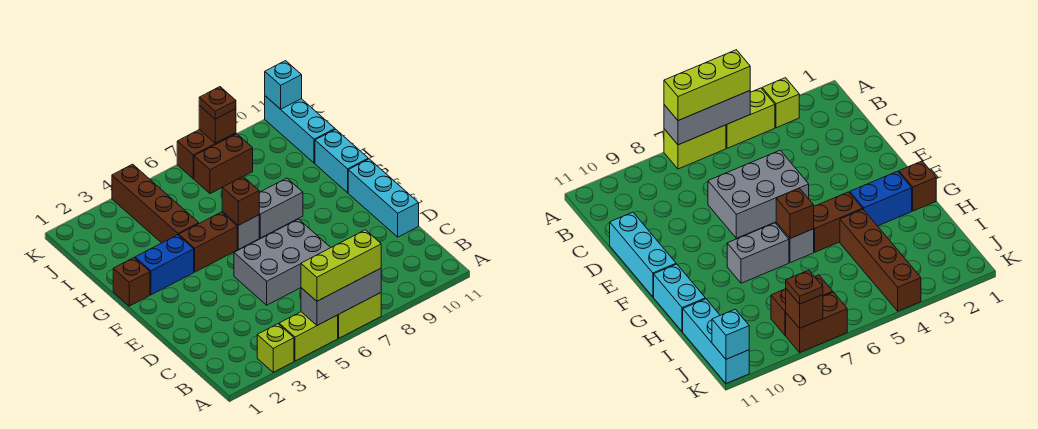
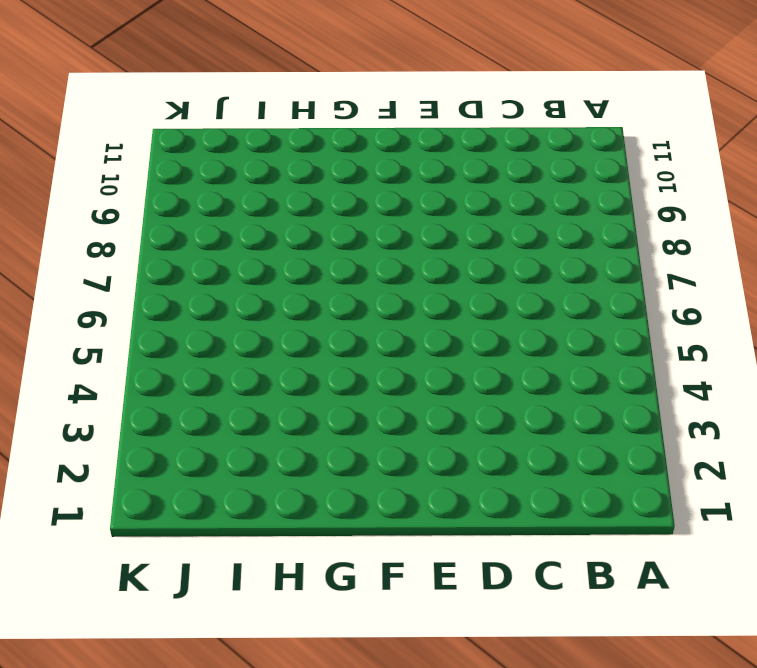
none -> lime brick A3 level 1
none -> lime brick A4:A5 level 1
none -> lime brick A6:A7 level 1

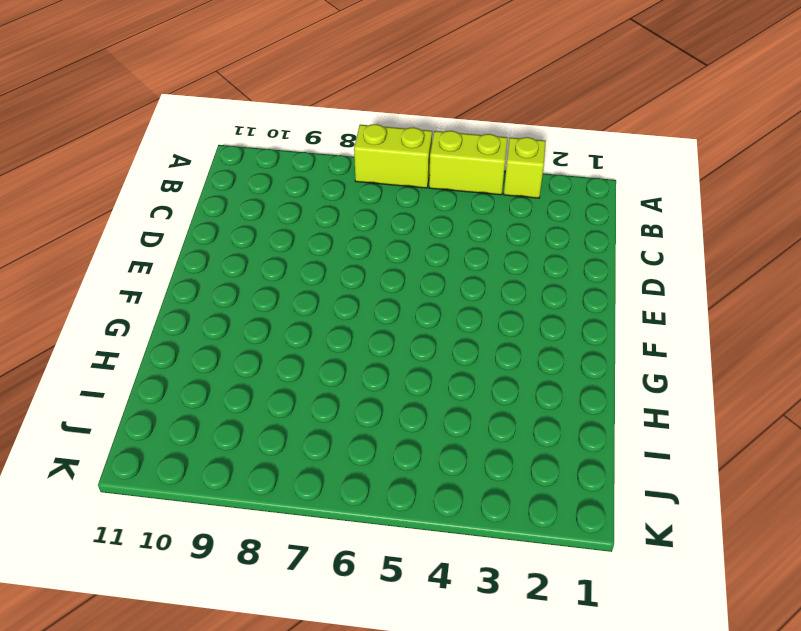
none -> grey brick D5:E7 level 1
none -> cyan brick D11:F11 level 1
none -> brown brick G1 level 1

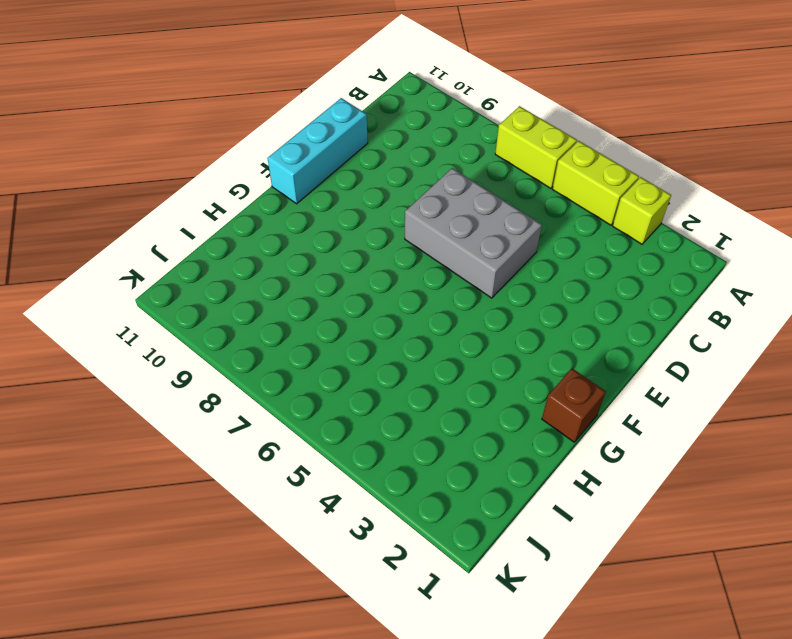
none -> blue brick G2:G3 level 1
none -> brown brick G4:G5 level 1
none -> grey brick G6 level 1

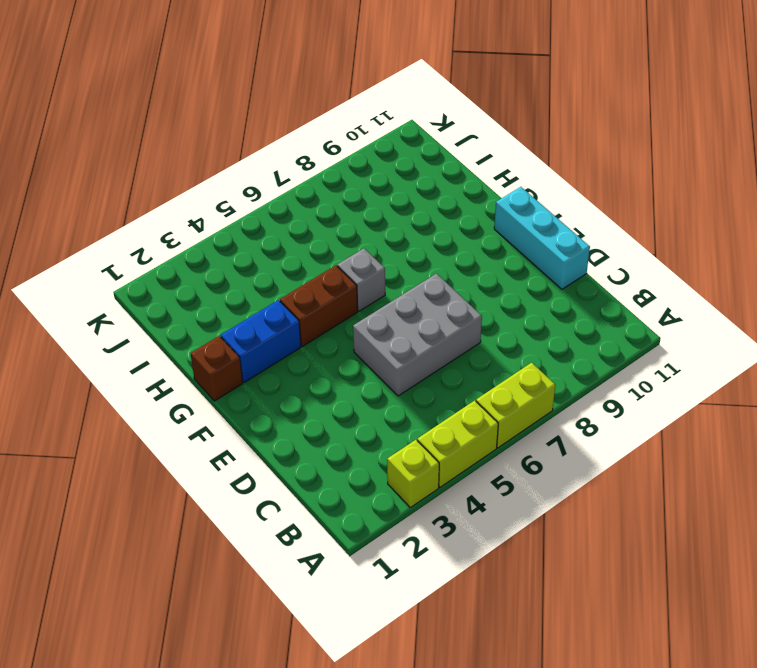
none -> grey brick G7:G8 level 1
none -> cyan brick G11:H11 level 1
none -> brown brick H4:K4 level 1

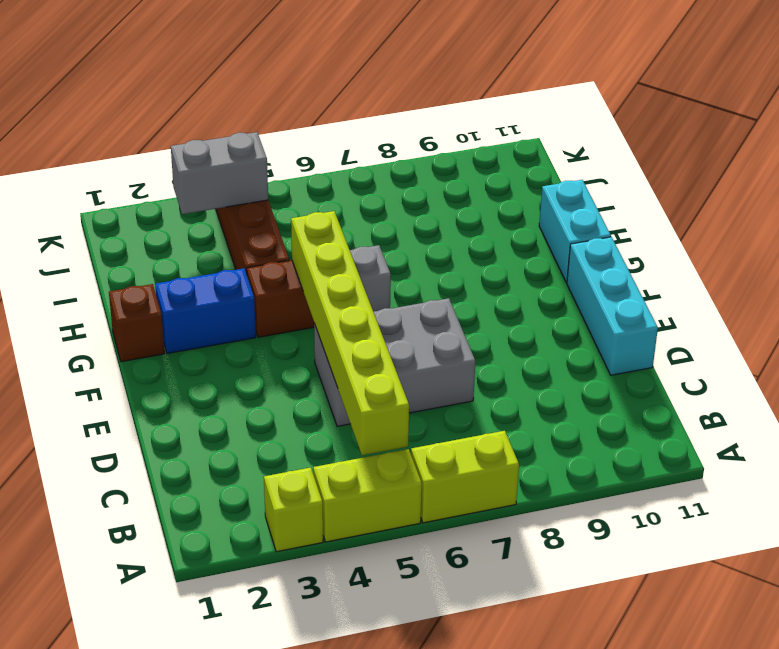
lime brick B5:G5 level 2 -> none
grey brick J3:J4 level 2 -> grey brick G7:G8 level 1
none -> cyan brick I11:K11 level 1
none -> brown brick J7:J8 level 1
none -> brown brick K7:K8 level 1

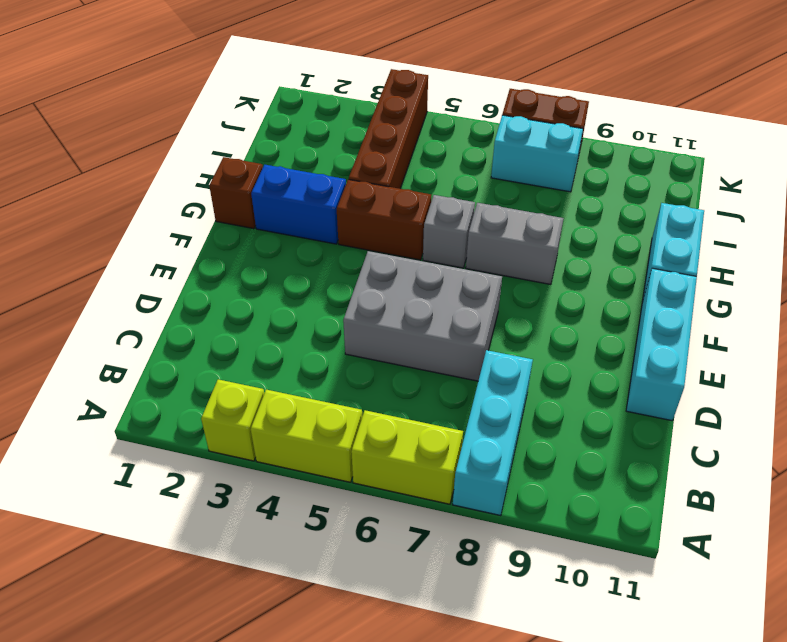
cyan brick A8:C8 level 1 -> cyan brick I11:K11 level 1
cyan brick J7:J8 level 1 -> brown brick J7:J8 level 1
none -> grey brick A5:A7 level 2
none -> brown brick G6 level 2
none -> brown brick K8 level 2

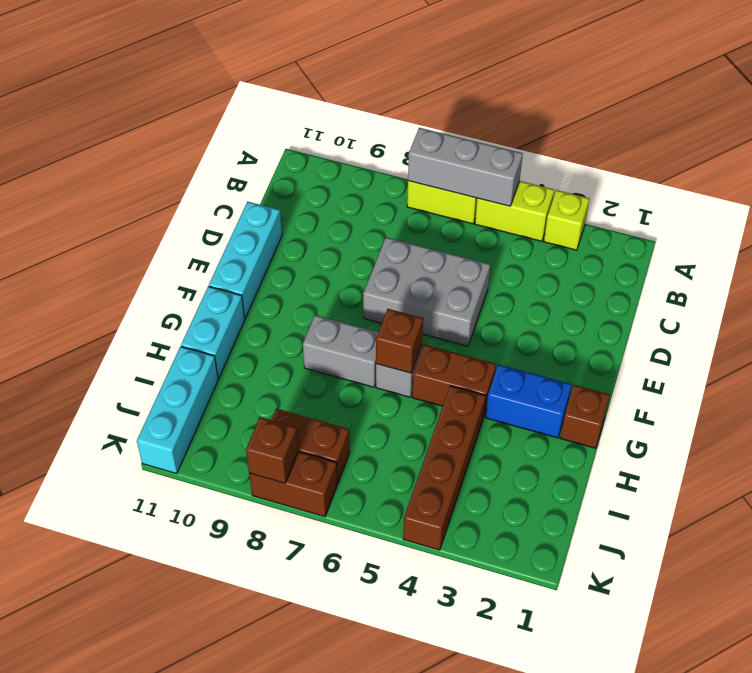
none -> cyan brick K11 level 2
none -> lime brick A5:A7 level 3
none -> brown plate K8 level 3

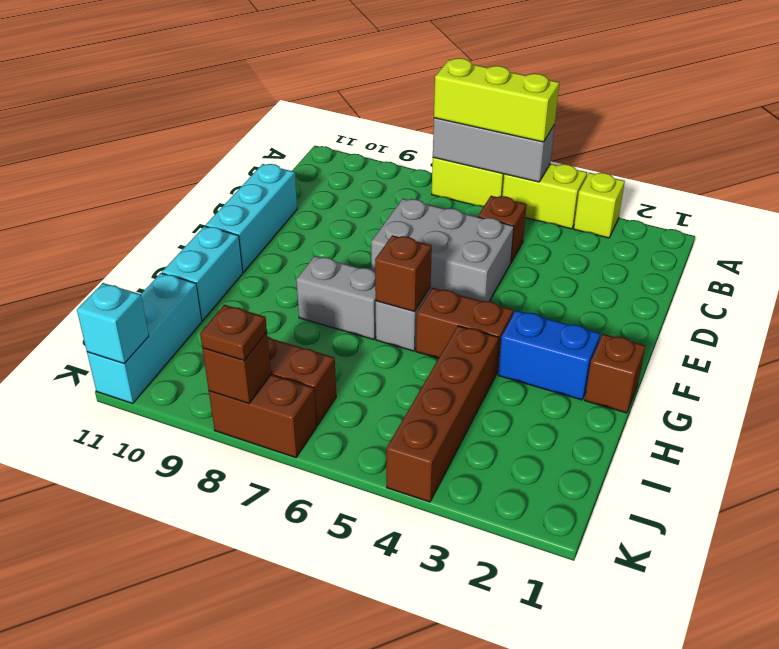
brown brick C5 level 1 -> none

